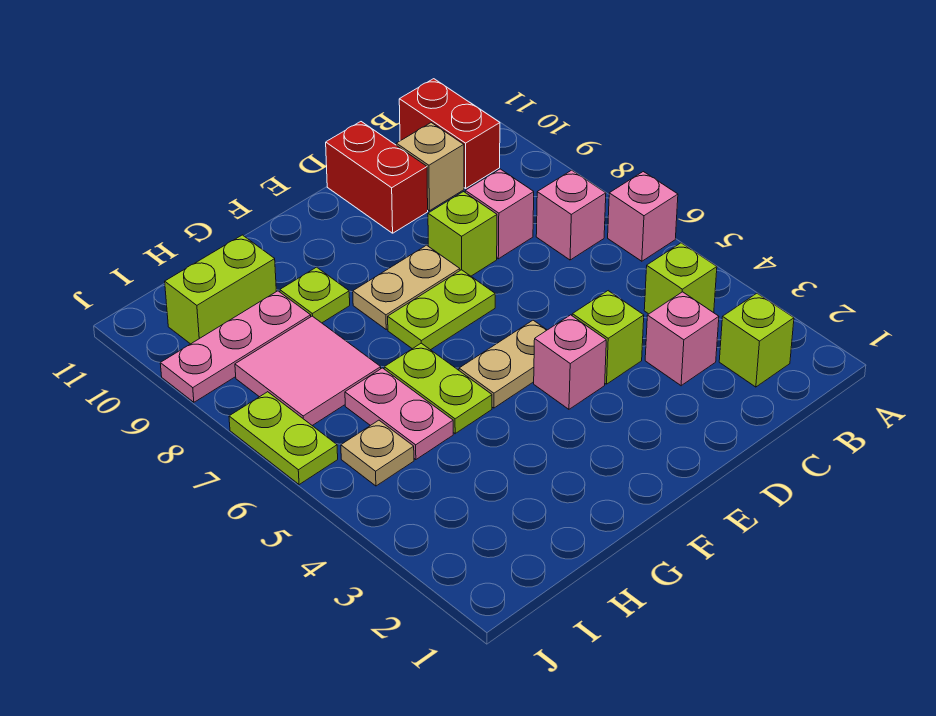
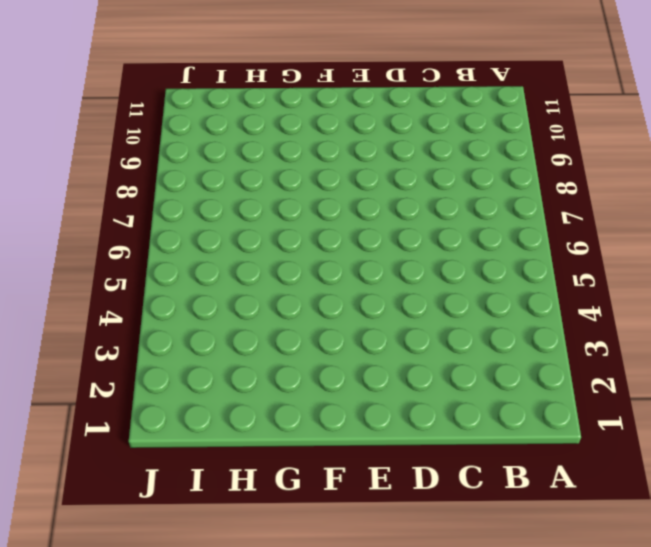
none -> pink brick A6 level 1
none -> lime brick B2 level 1
none -> lime brick B4 level 1

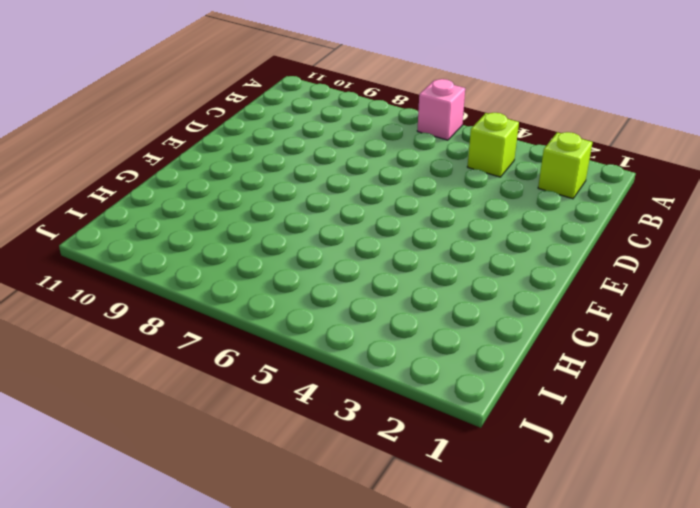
none -> pink brick B7 level 1
none -> red brick B10:B11 level 1
none -> pink brick C3 level 1

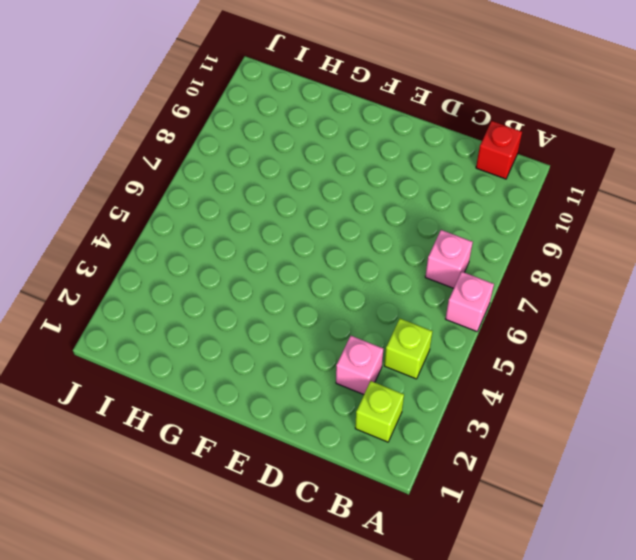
red brick B11 level 1 -> red brick B10:B11 level 1
none -> pink brick C8 level 1
none -> tan brick C10 level 1
none -> lime brick D4 level 1

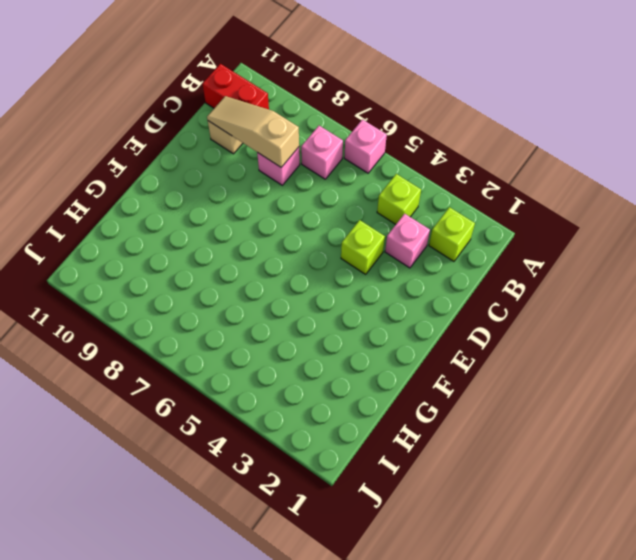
tan slope C8:C10 level 2 top 8 -> none
none -> lime brick D8 level 1
none -> red brick D10:D11 level 1
none -> pink brick E4 level 1

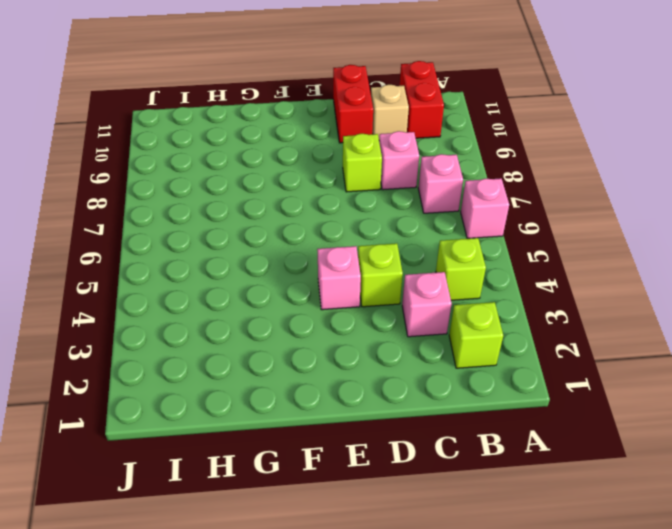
none -> tan plate E5:F5 level 1
none -> lime plate E7:F7 level 1
none -> tan plate E8:F8 level 1

